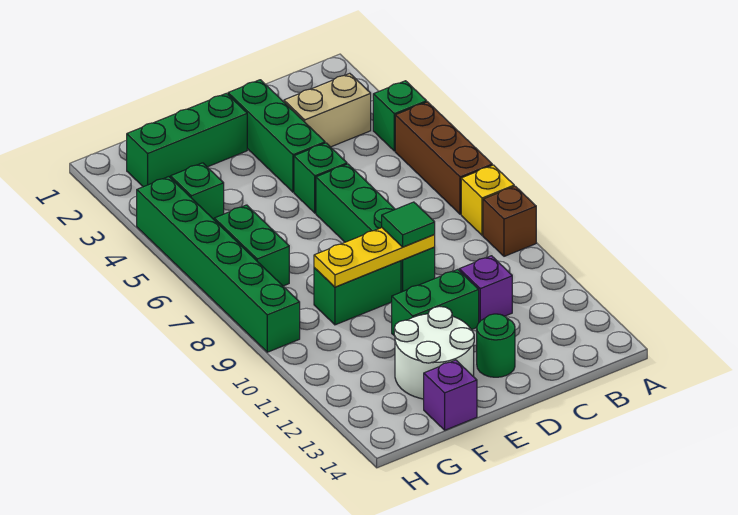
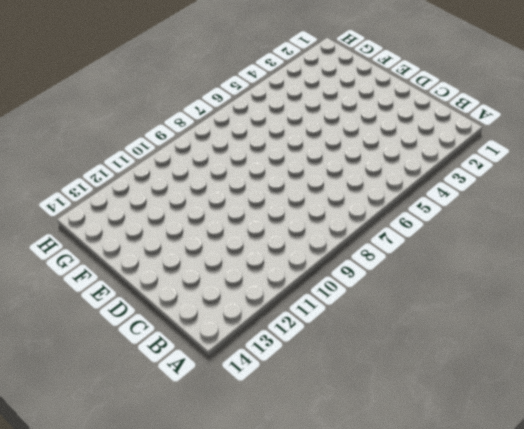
none -> green brick A4 level 1
none -> brown brick A5:A7 level 1
none -> yellow brick A8 level 1

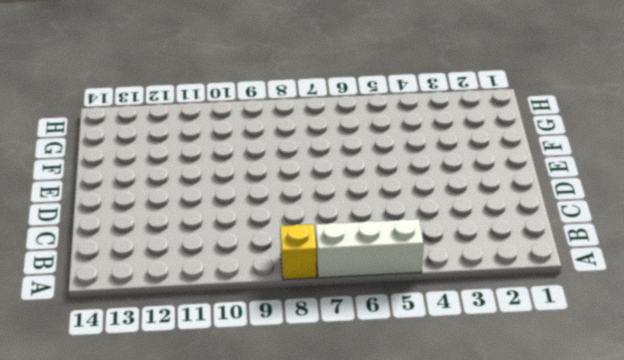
white brick A5:A7 level 1 -> brown brick A5:A7 level 1
none -> green brick A4 level 1
none -> brown brick A9 level 1
none -> tan brick B3:C3 level 1

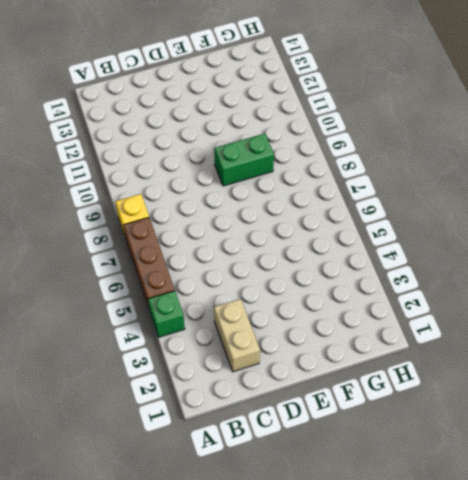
tan brick C2:C3 level 1 -> tan brick B3:C3 level 1
none -> brown brick A9 level 1
none -> purple brick C11 level 1
none -> green brick D2:D4 level 1

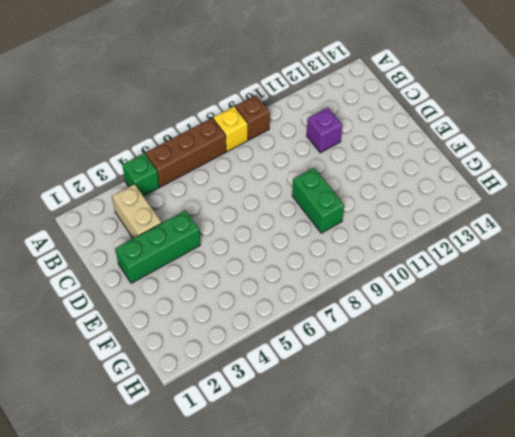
none -> green brick D5 level 1
none -> green brick D6:D9 level 1
none -> green brick D11:E11 level 1

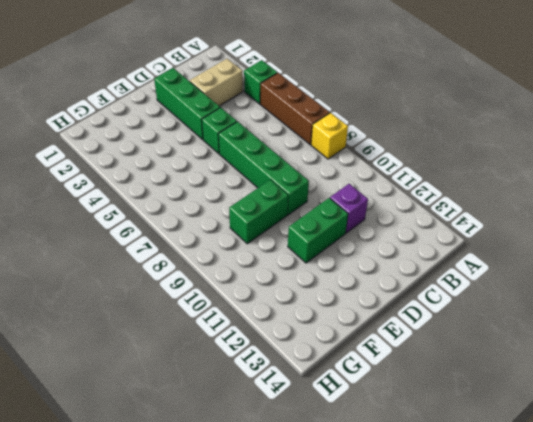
none -> brown brick A9 level 1
none -> green round brick D13 level 1
none -> green brick E2:G2 level 1

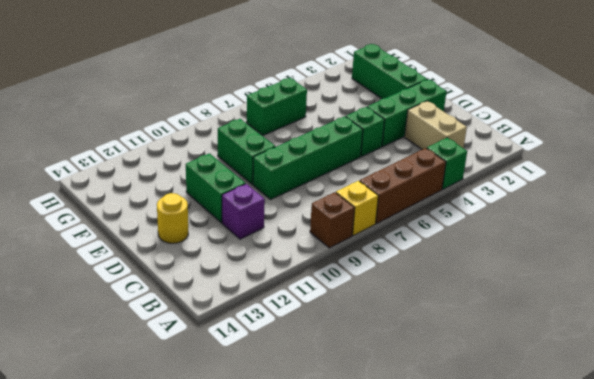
yellow round brick D13 level 1 -> green round brick D13 level 1
none -> white round brick E12:F13 level 1
none -> purple brick F14 level 1
none -> green brick G4 level 1

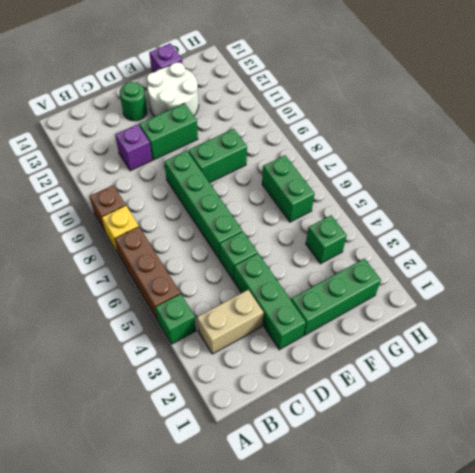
none -> green brick H4:H9 level 1
none -> yellow plate D9:F9 level 2
none -> green tile D9 level 3

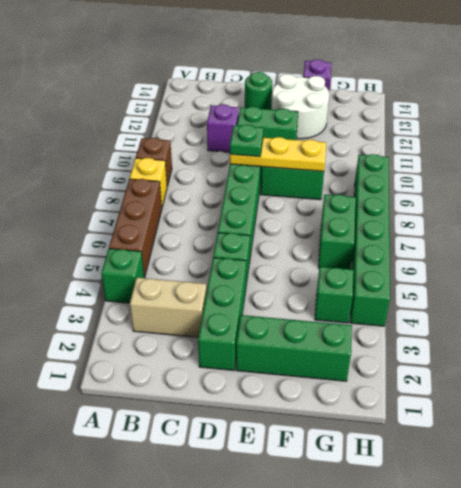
green plate D9 level 3 -> green tile D9 level 3

